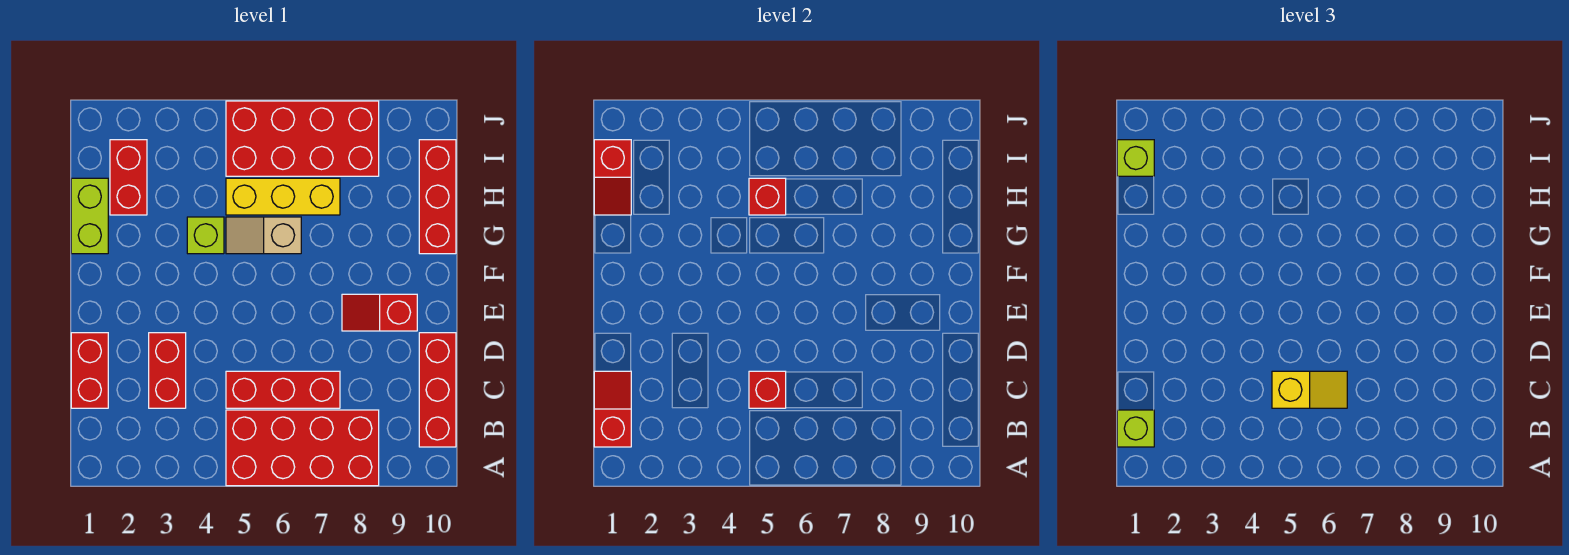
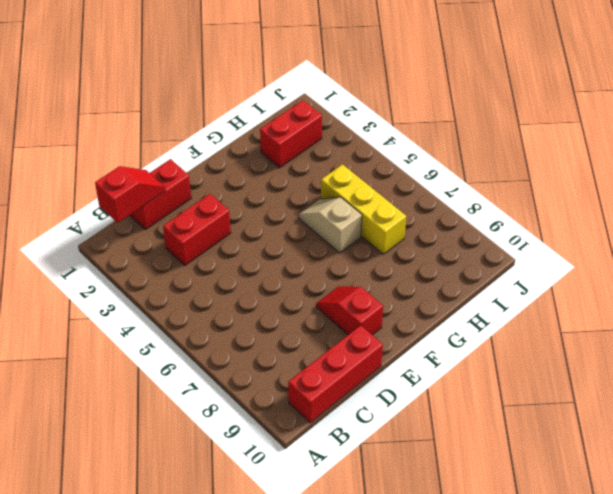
none -> red brick A5:B8 level 1
none -> red brick C5:C7 level 1
none -> lime brick G1:H1 level 1

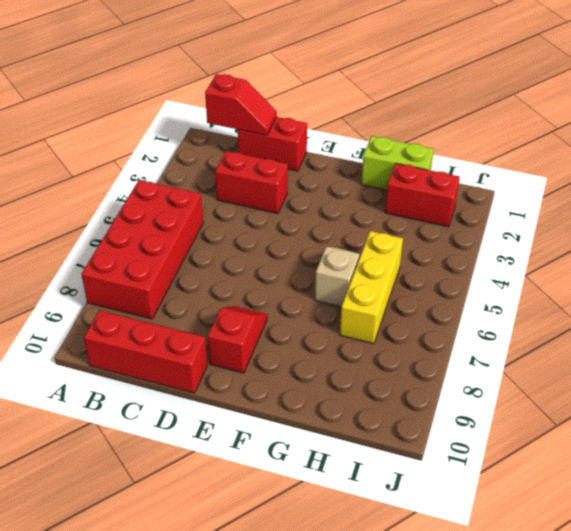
none -> red brick C5:C7 level 1
none -> lime brick G4 level 1
none -> red brick G10:I10 level 1

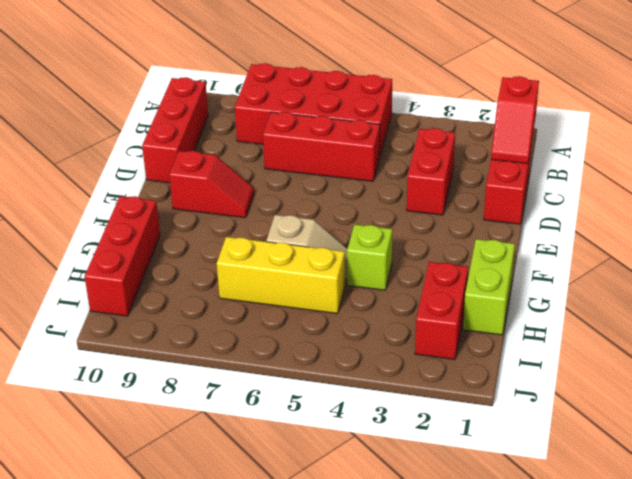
none -> red brick I5:J8 level 1
none -> red brick C5 level 2
none -> red slope H1:I1 level 2 top I

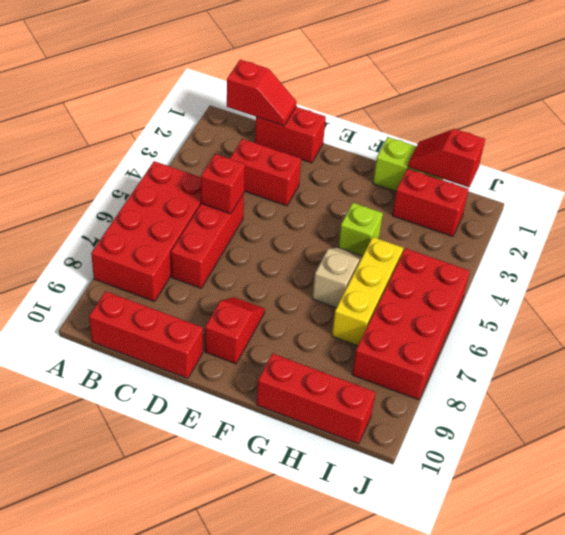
none -> red brick H5 level 2
none -> lime brick B1 level 3
none -> yellow slope C5:C6 level 3 top 5

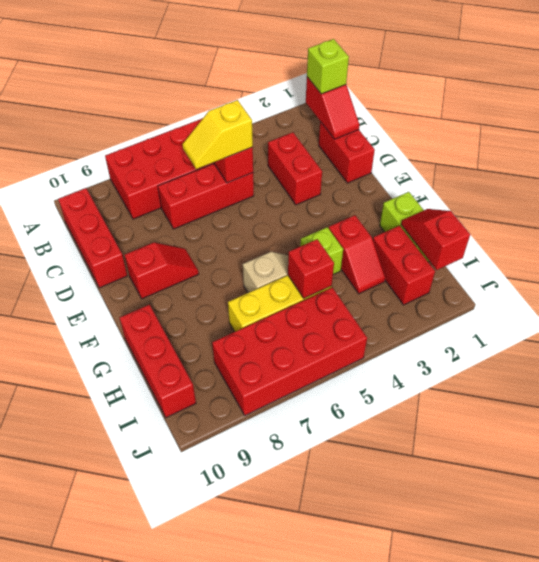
red slope G3:H3 level 1 top G -> none
none -> lime brick I1 level 3

